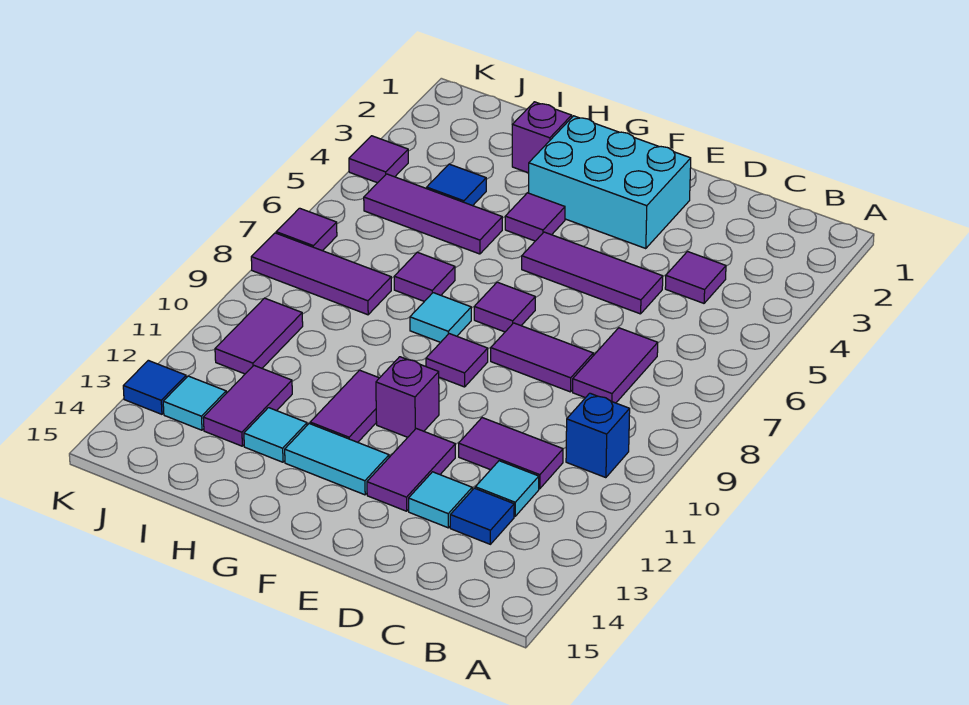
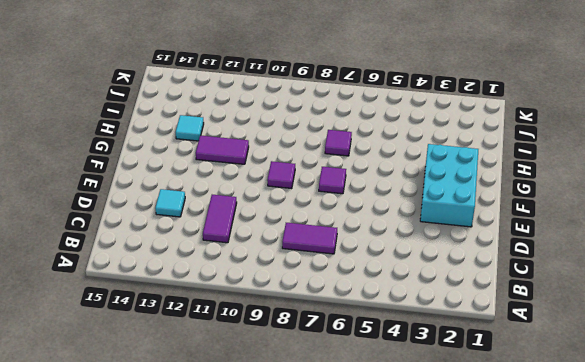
none -> blue brick B10 level 1
none -> purple tile C4 level 1
none -> cyan tile C12 level 1
none -> blue tile C13 level 1

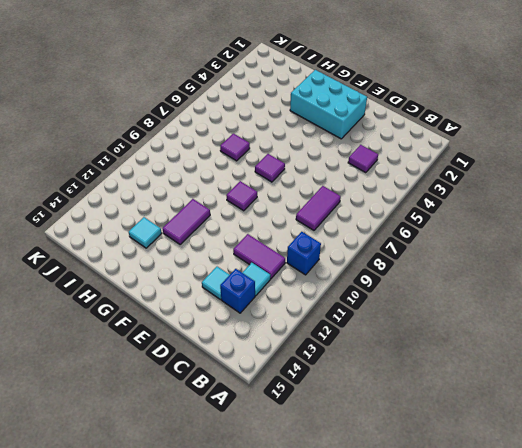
blue brick C13 level 1 -> blue tile C13 level 1
none -> purple tile D5:F5 level 1
none -> purple tile D8:E8 level 1
none -> purple tile E12:E13 level 1
none -> purple brick F11 level 1

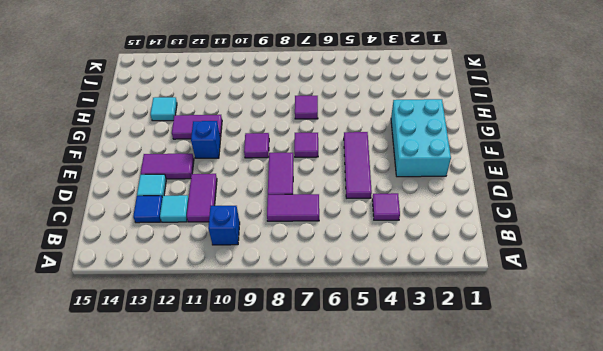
blue brick F11 level 1 -> purple brick F11 level 1
none -> cyan tile F13:G13 level 1
none -> purple tile G4 level 1
none -> cyan tile G8 level 1
none -> purple brick H2 level 1

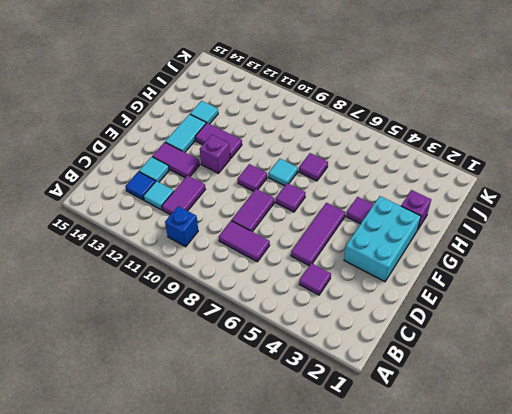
none -> purple tile H5:J5 level 1
none -> blue tile I4 level 1
none -> purple tile I8:K8 level 1
none -> purple tile I12:I13 level 1

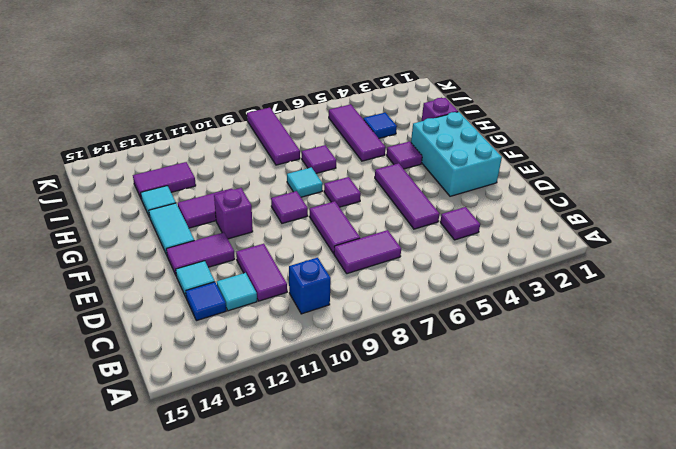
none -> purple tile J10:J11 level 1
none -> cyan tile J13 level 1
none -> purple tile K4 level 1
none -> purple tile K7 level 1

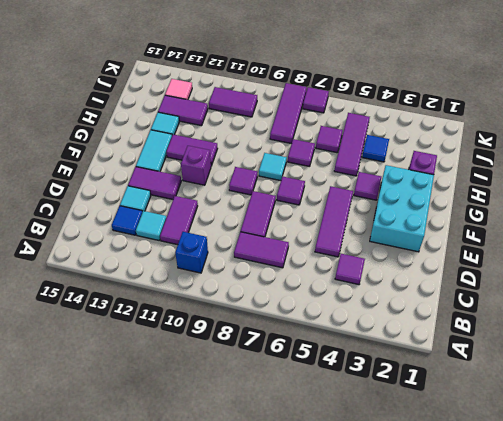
purple tile I6 level 1 -> purple tile K4 level 1
pink tile J13 level 1 -> cyan tile J13 level 1
none -> blue tile K13 level 1

